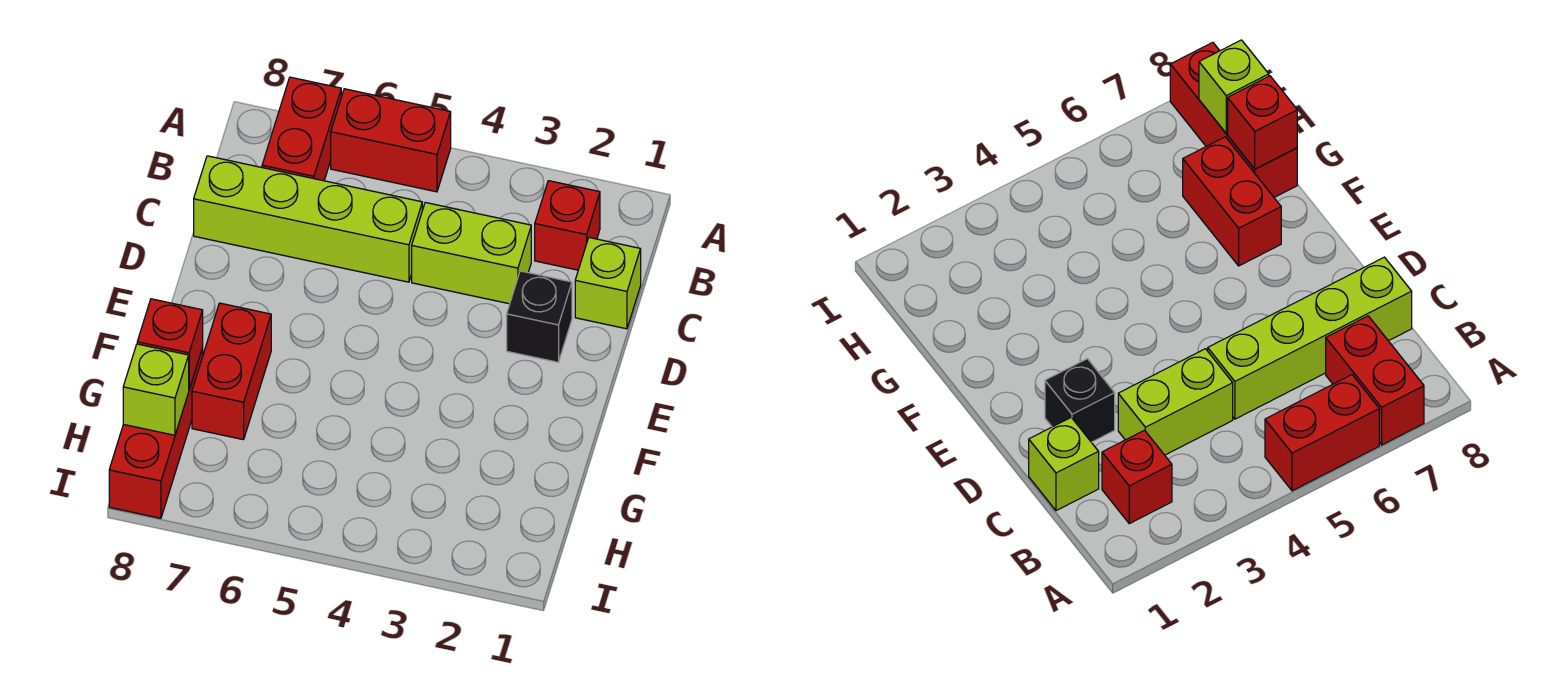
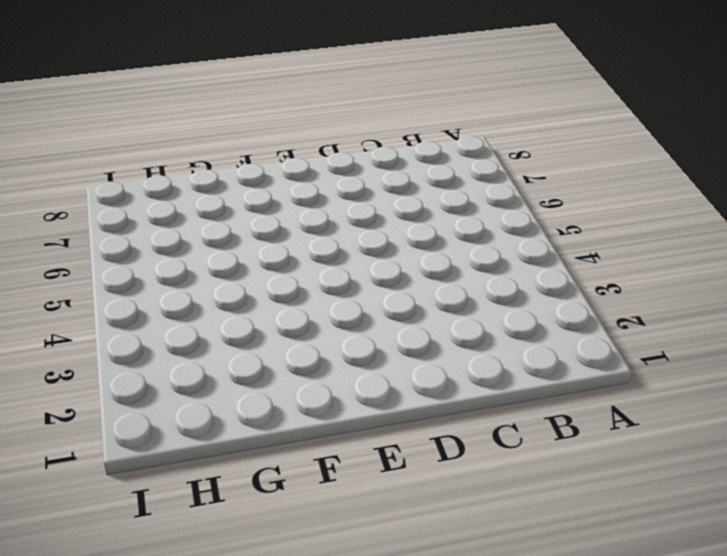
none -> red brick A5:A6 level 1
none -> red brick A7:B7 level 1

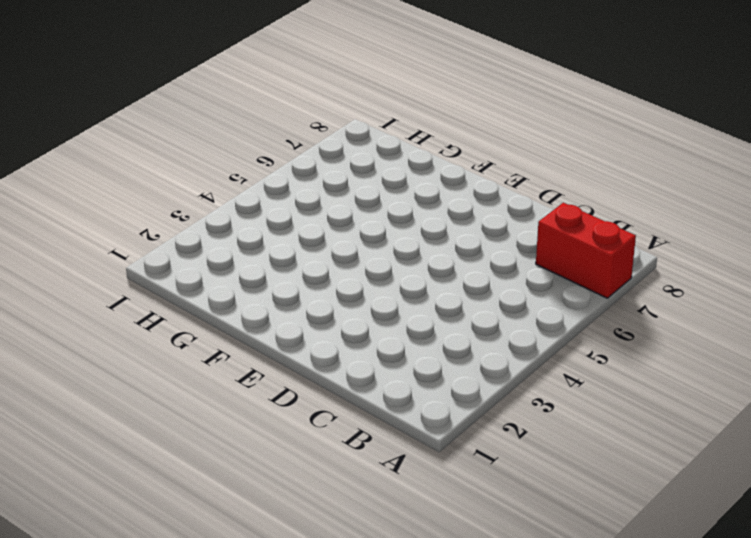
none -> red brick A5:A6 level 1
none -> red brick B2 level 1

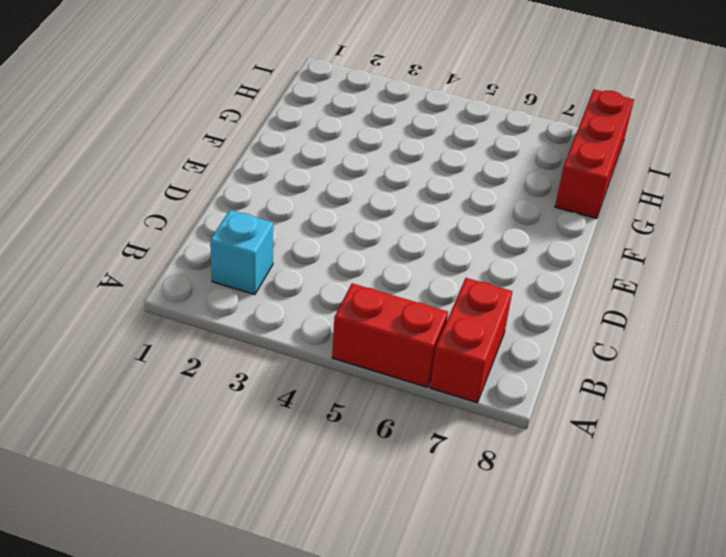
cyan brick B2 level 1 -> red brick B2 level 1
none -> lime brick C1 level 1
none -> lime brick C3:C4 level 1

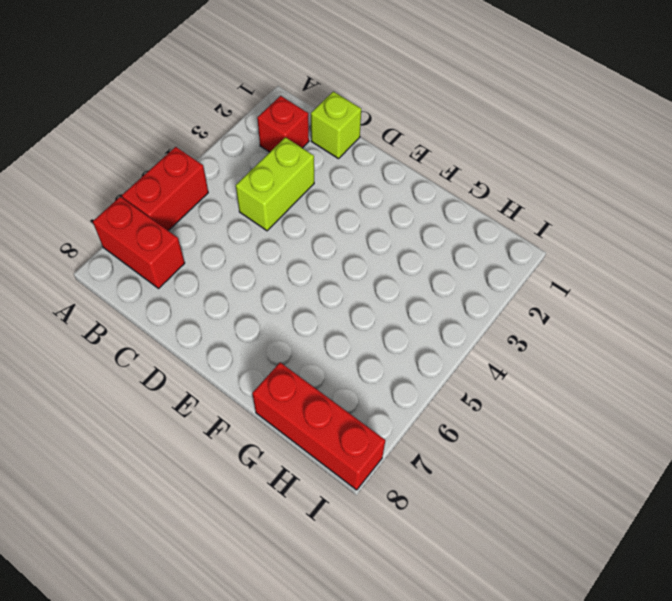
none -> lime brick C5:C8 level 1
none -> black brick D2 level 1

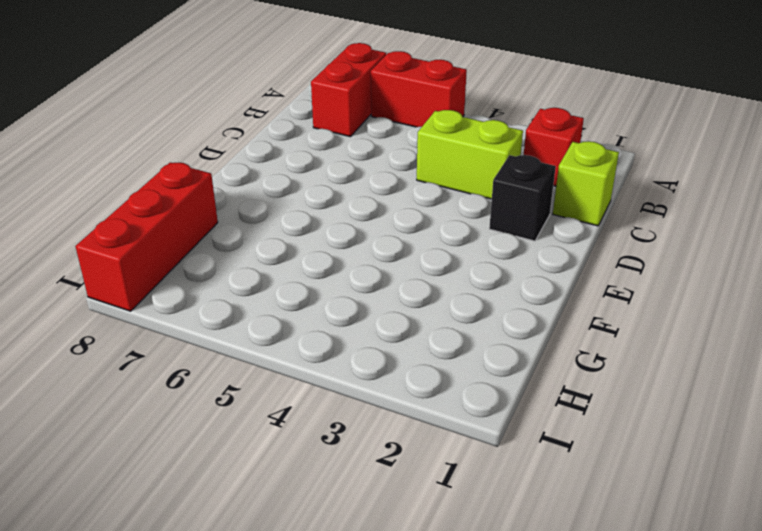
none -> lime brick C5:C8 level 1
none -> red brick F7:G7 level 1

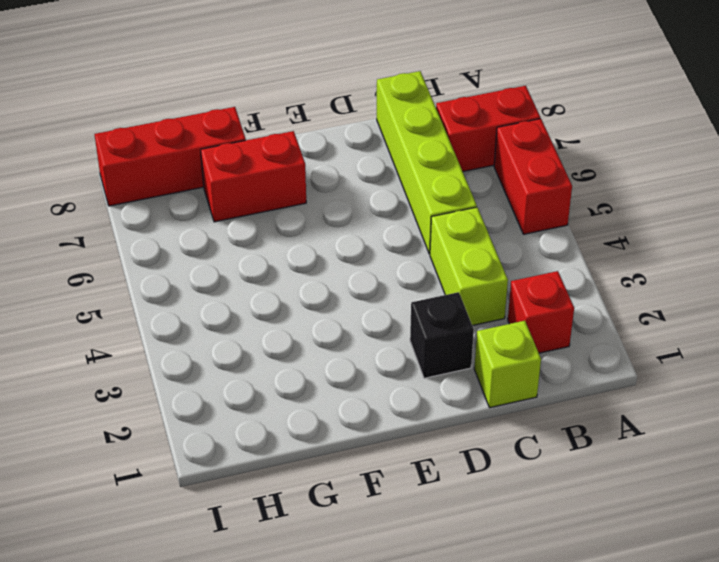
none -> red brick G8 level 2
none -> lime brick H8 level 2

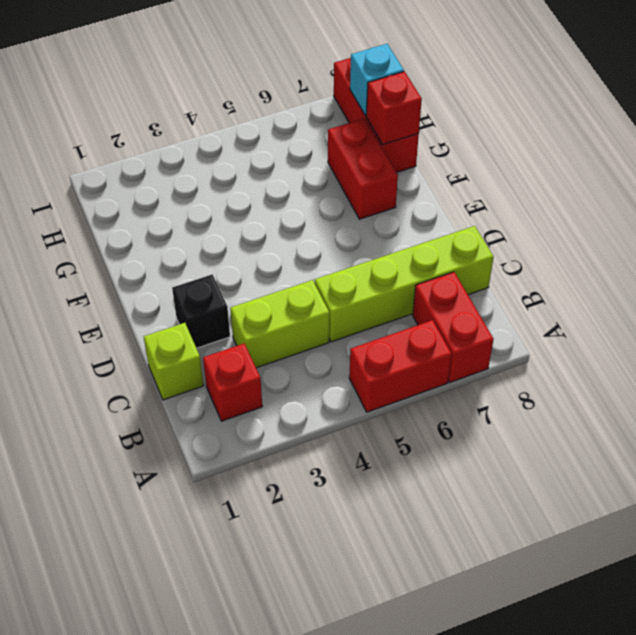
cyan brick H8 level 2 -> lime brick H8 level 2

